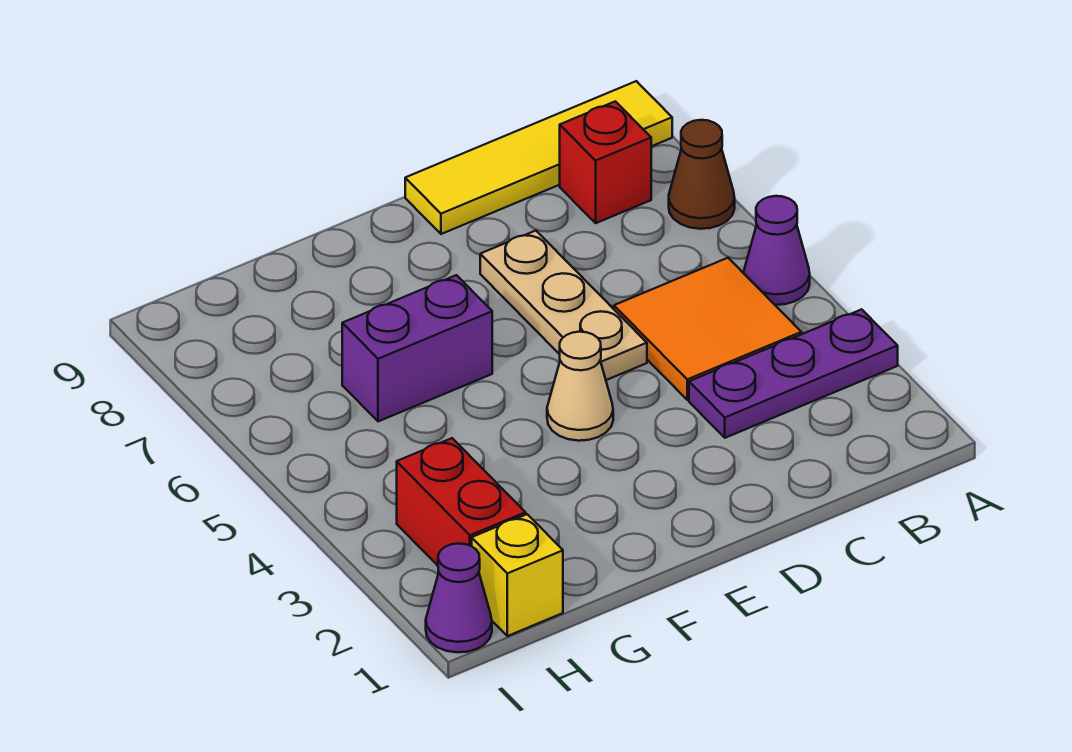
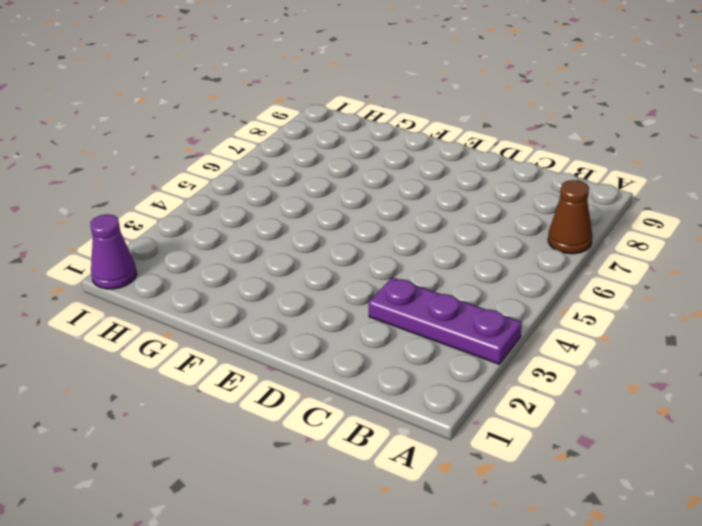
none -> purple cone A5 level 1
none -> yellow tile A9:D9 level 1
none -> orange tile B4:C5 level 1

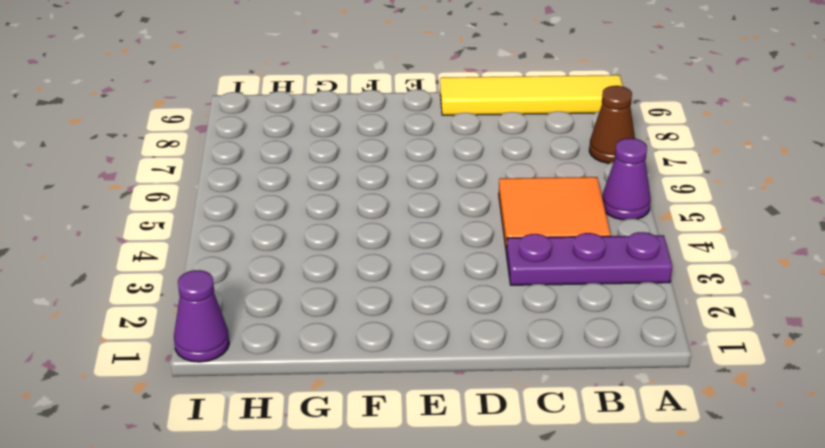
none -> red brick B8 level 1
none -> tan plate D5:D7 level 1
none -> tan cone E4 level 1

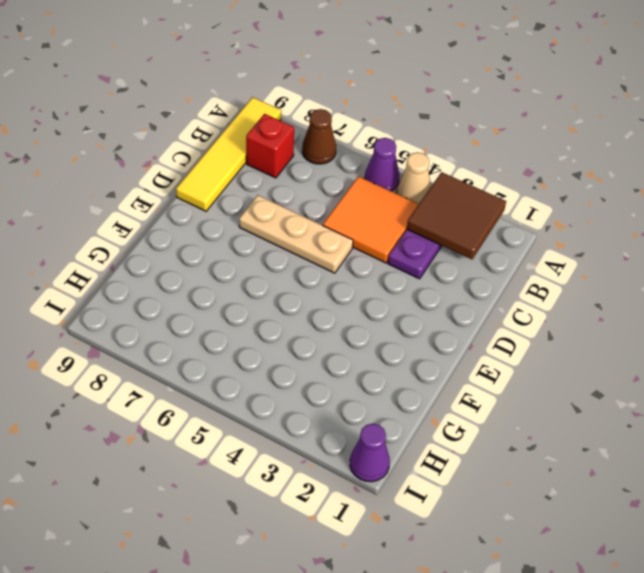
brown tile A2:B3 level 2 -> none
tan cone A4 level 1 -> tan cone E4 level 1
none -> purple brick F6:G6 level 1
none -> yellow brick H1 level 1
none -> red brick H2:H3 level 1

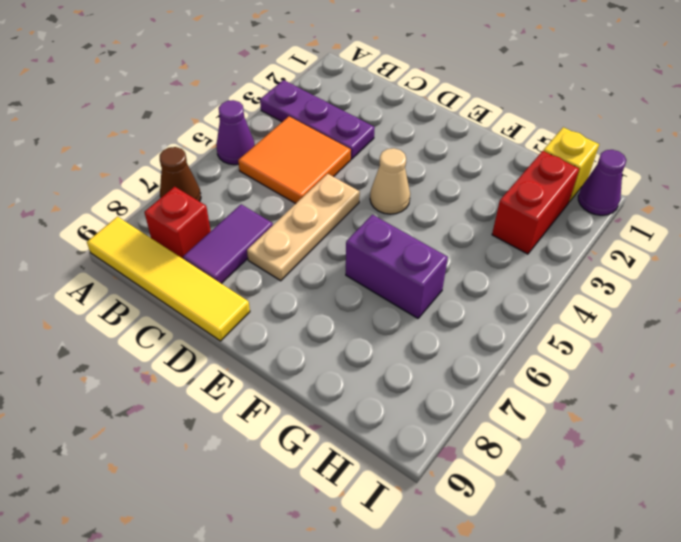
purple tile C7:C8 level 1 -> none

